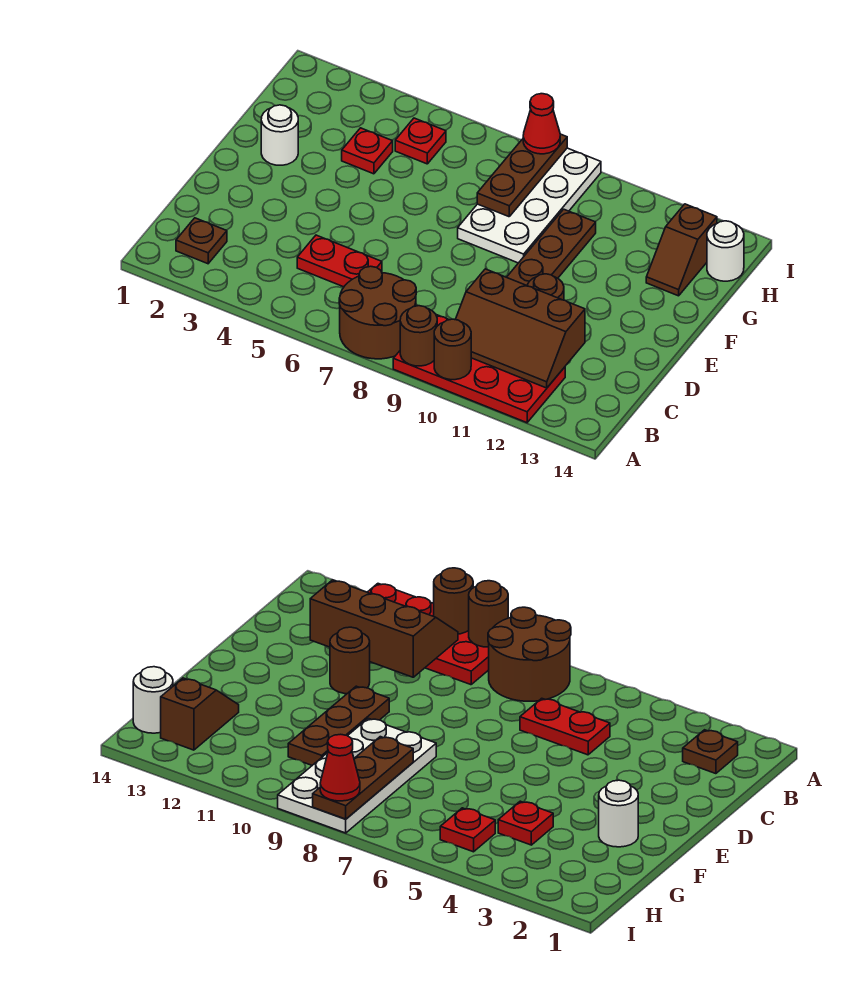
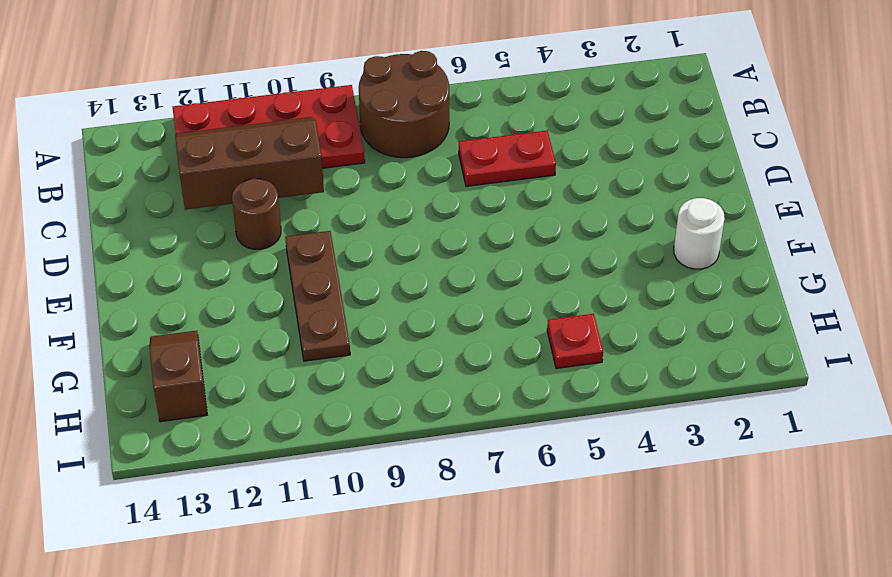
none -> brown plate B2 level 1
none -> white plate F8:I9 level 1
none -> red plate G4 level 1

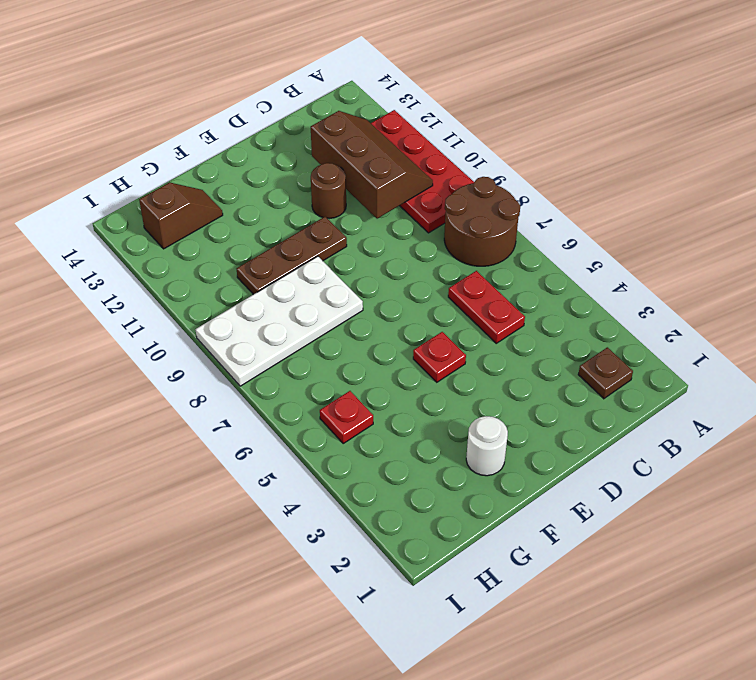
red plate E5 level 1 -> red plate G4 level 1
none -> white round brick H14 level 1
none -> brown round brick A9 level 2
none -> brown round brick A10 level 2

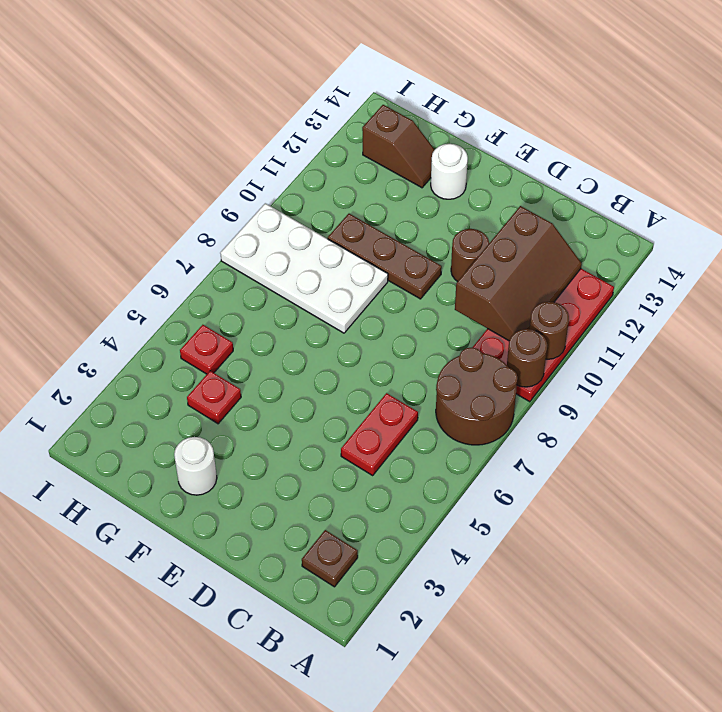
white round brick F13 level 1 -> white round brick H14 level 1
none -> brown plate G8:I8 level 2
none -> red cone I8 level 3

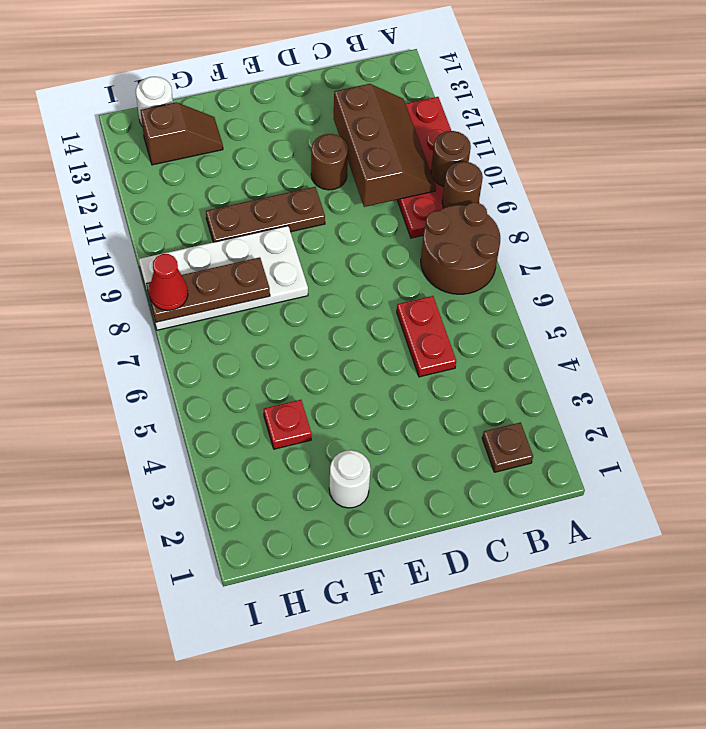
none -> red plate H5 level 1

